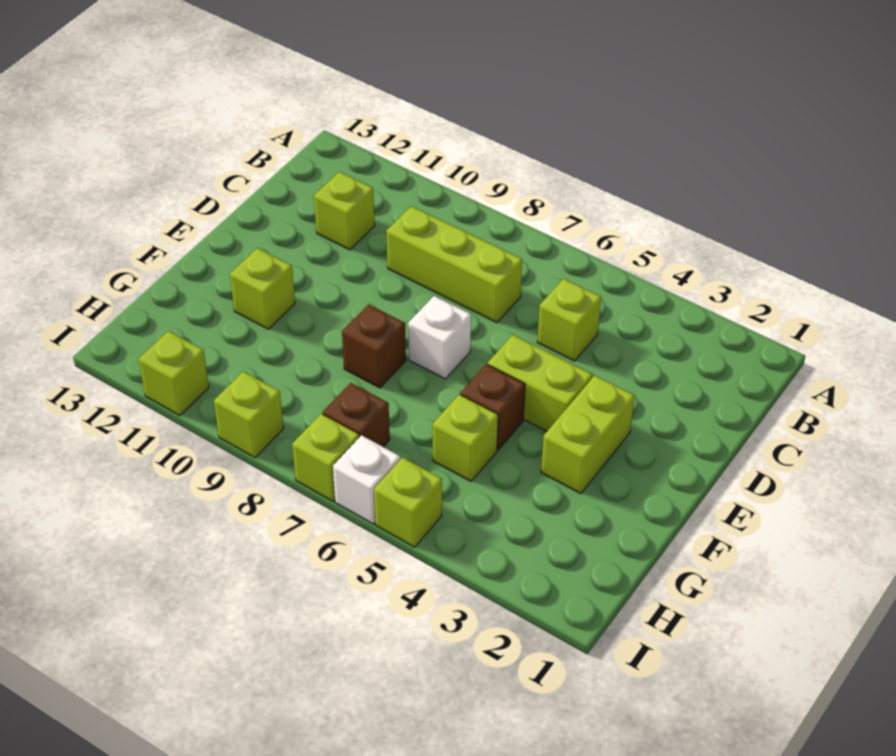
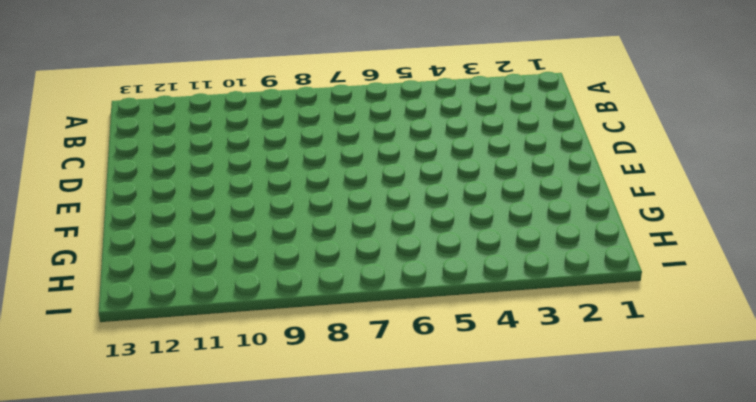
none -> lime brick C5 level 1
none -> lime brick C7:C9 level 1
none -> lime brick C11 level 1

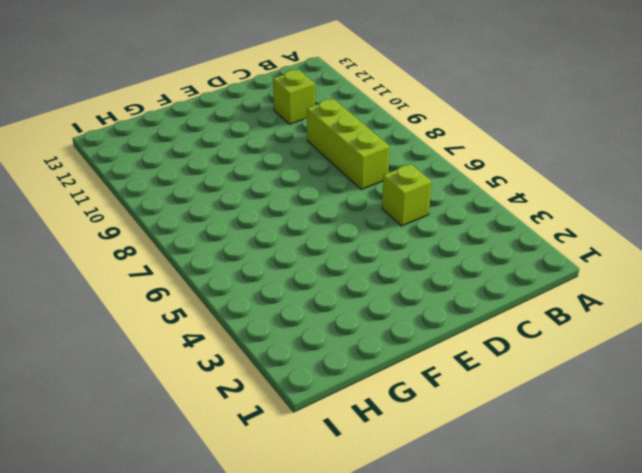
none -> lime brick E3:F3 level 1
none -> lime brick E4:E5 level 1
none -> white brick E7 level 1

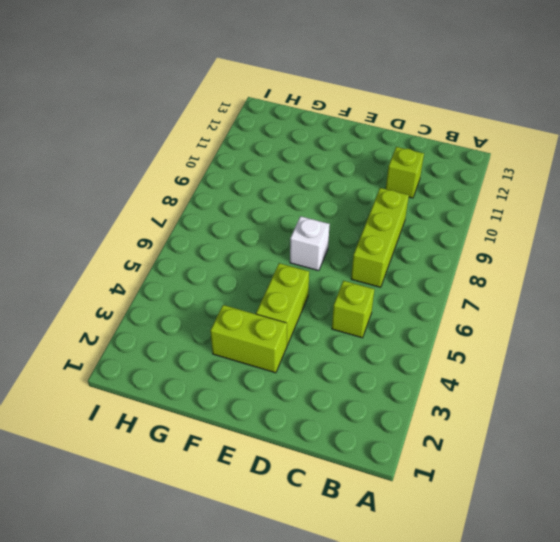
none -> brown brick F5 level 1
none -> brown brick F8 level 1
none -> lime brick F11 level 1

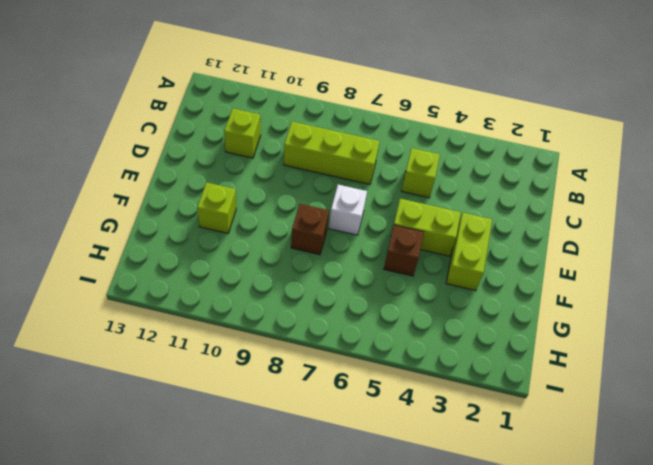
none -> lime brick G5 level 1
none -> brown brick H7 level 1
none -> lime brick I5 level 1

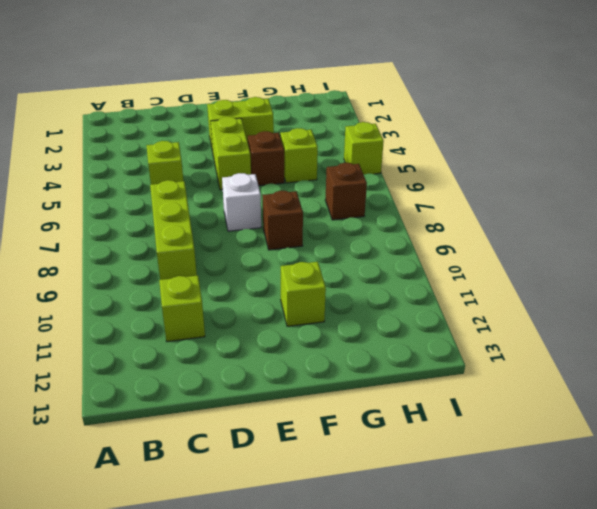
none -> white brick I6 level 1
none -> lime brick I7 level 1
none -> lime brick I9 level 1

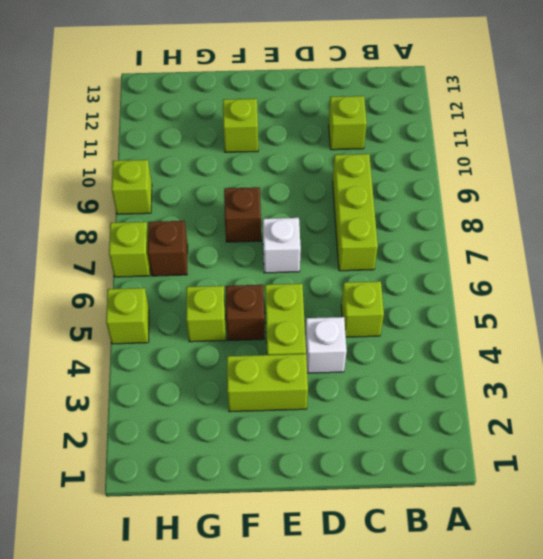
white brick D4 level 1 -> white brick I6 level 1
none -> lime brick I11 level 1

